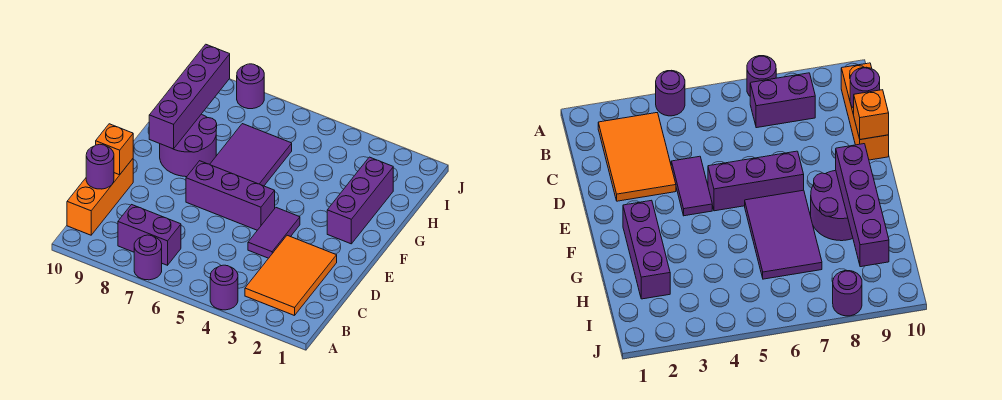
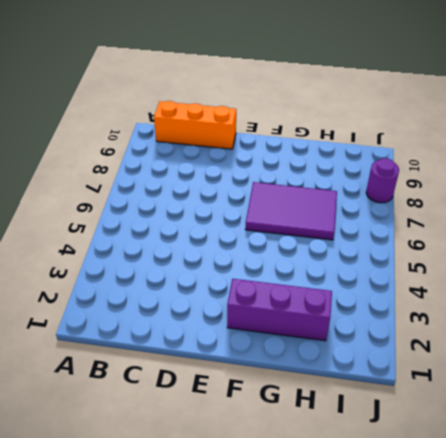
none -> purple round brick A4 level 1
none -> purple round brick A7 level 1
none -> orange tile B2:D3 level 1

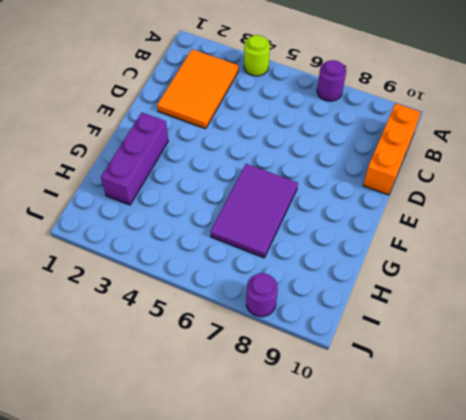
lime round brick A4 level 1 -> purple round brick A4 level 1
none -> purple brick B7:B8 level 1
none -> purple tile D4:E4 level 1
none -> purple brick E5:E7 level 1

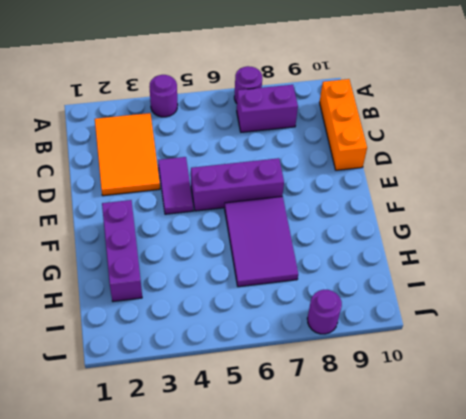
none -> purple round brick F8:G9 level 1
none -> purple round brick C10 level 2
none -> orange brick D10 level 2

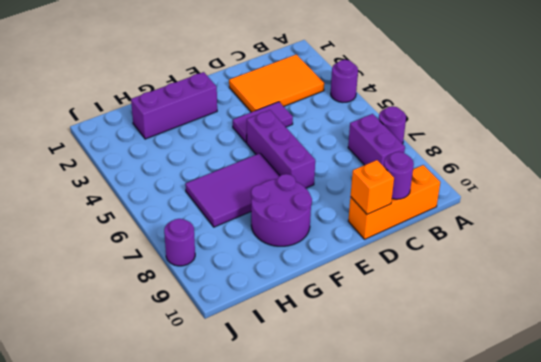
none -> purple brick F9:I9 level 2

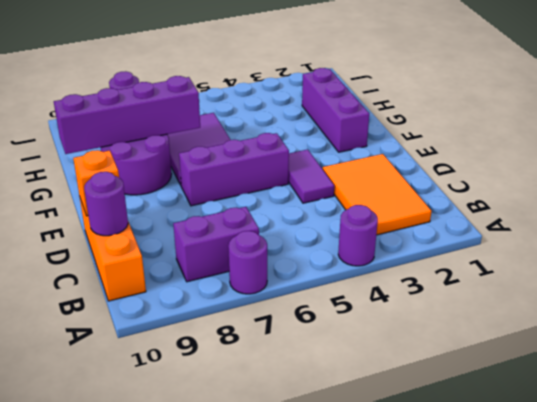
purple brick G7:G10 level 2 -> purple brick F9:I9 level 2

